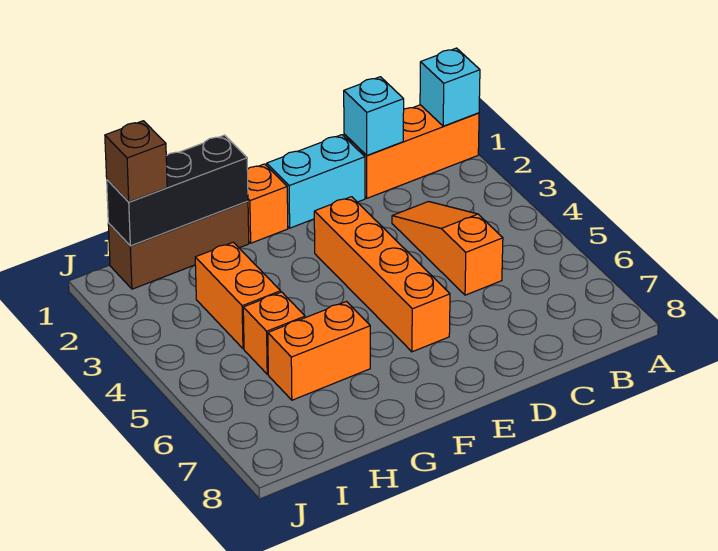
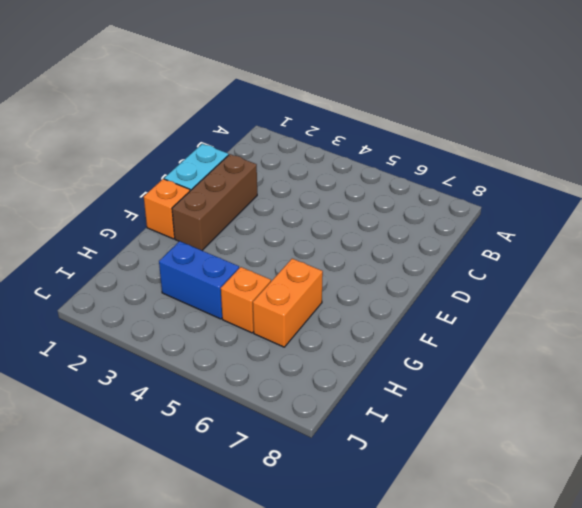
brown brick D2:F2 level 1 -> brown brick G1:I1 level 1
blue brick H3:H4 level 1 -> orange brick H3:H4 level 1
none -> orange brick A1:C1 level 1
none -> orange slope C3:C5 level 1 top 5
none -> orange brick E3:E6 level 1

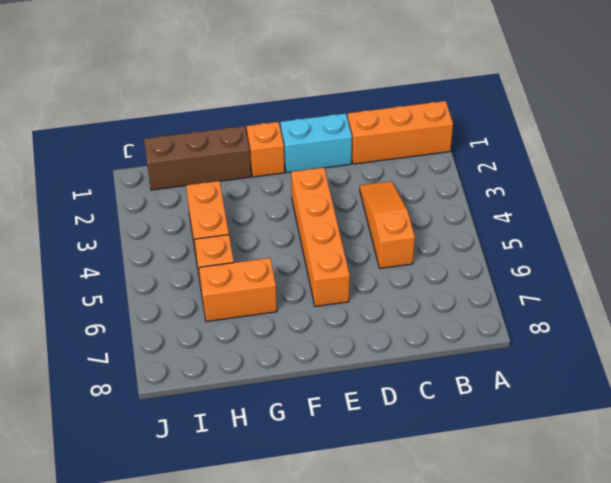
none -> cyan brick A1 level 2
none -> cyan brick C1 level 2
none -> black brick G1:I1 level 2

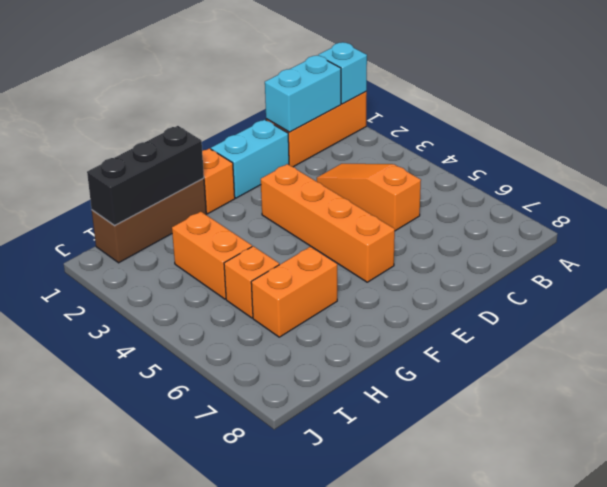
cyan brick B1:C1 level 2 -> cyan brick C1 level 2
none -> brown brick I1 level 3

